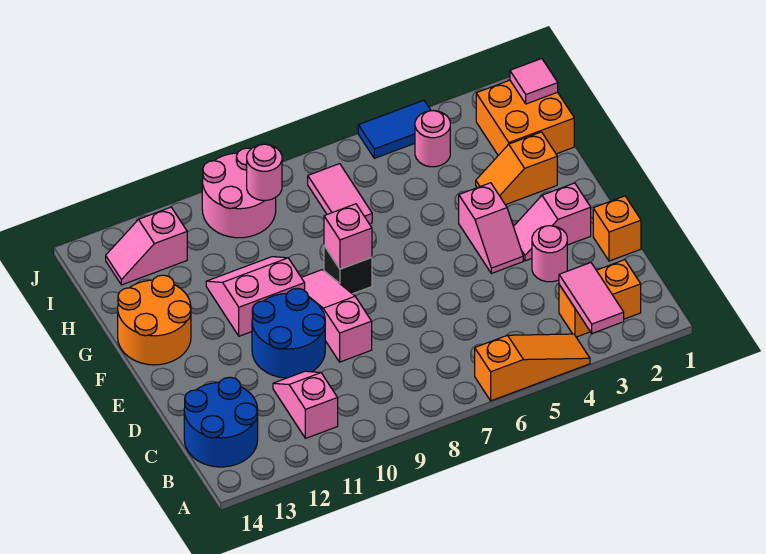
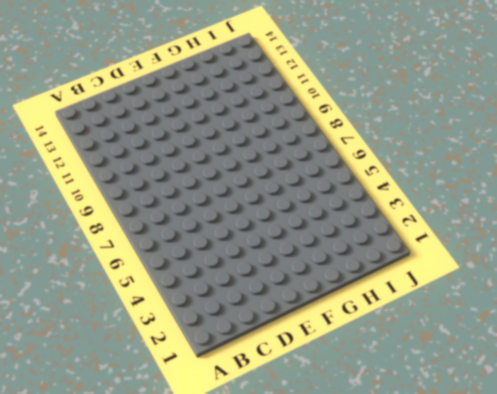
none -> orange slope A4:A6 level 1 top 6
none -> orange brick B2:B3 level 1
none -> pink slope B11:C11 level 1 top B

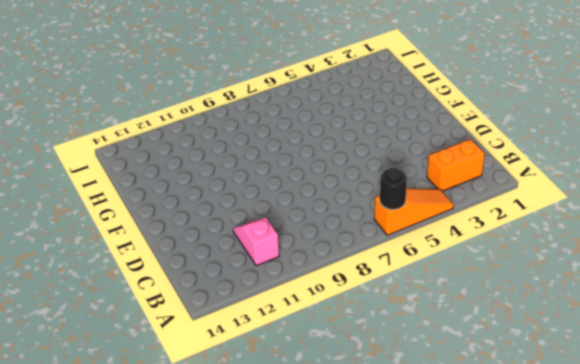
black round brick A6 level 2 -> none
none -> blue round brick B13:C14 level 1
none -> orange brick D1 level 1
none -> pink round brick D3 level 1

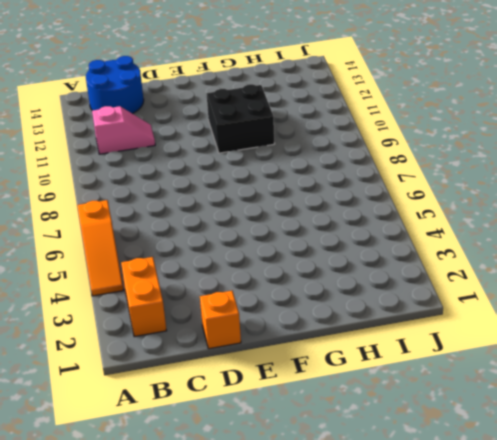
black brick F10:G11 level 1 -> pink slope F10:G11 level 1 top F
none -> pink round brick D3 level 1
none -> pink slope D9:F9 level 1 top D
none -> blue round brick D10:E11 level 1

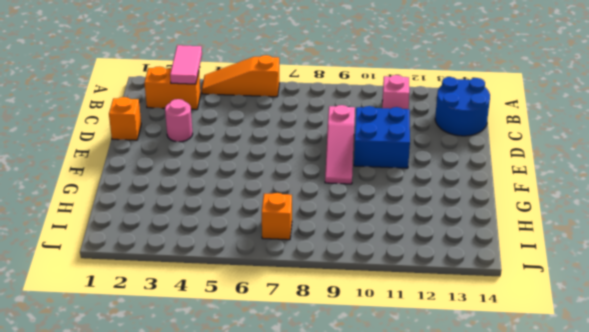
blue brick D10:E11 level 1 -> blue round brick D10:E11 level 1
orange brick I7 level 1 -> pink tile H7:I7 level 1
none -> pink slope E2:E3 level 1 top 2
none -> pink slope E4:F4 level 1 top F
none -> black brick F8 level 1

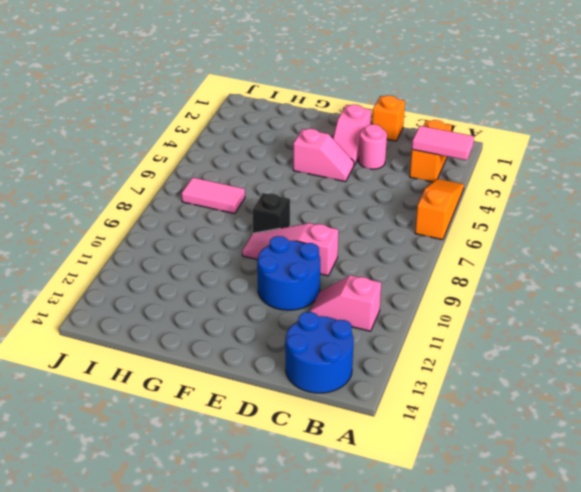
none -> pink slope F10:G11 level 1 top F
none -> orange round brick F13:G14 level 1
none -> orange slope G2:G3 level 1 top 2

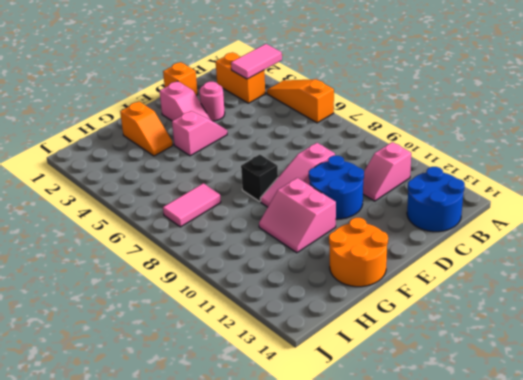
none -> orange brick H1:I2 level 1
none -> pink round brick I4 level 1
none -> pink round brick I9:J10 level 1

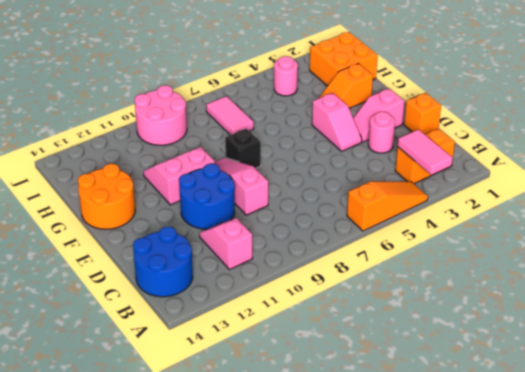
none -> pink slope I12:I13 level 1 top 12
none -> blue tile J4:J5 level 1
none -> pink brick F8 level 2

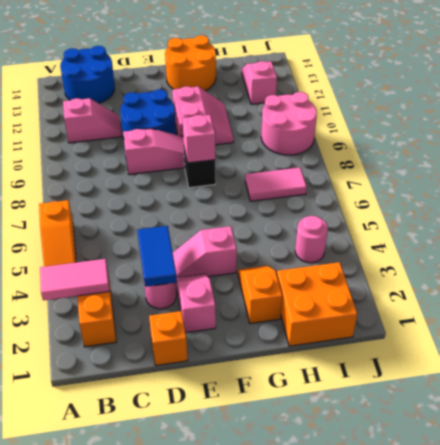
blue tile D3:D4 level 2 -> blue tile J4:J5 level 1
none -> pink tile I1 level 2
none -> pink round brick I9 level 2

